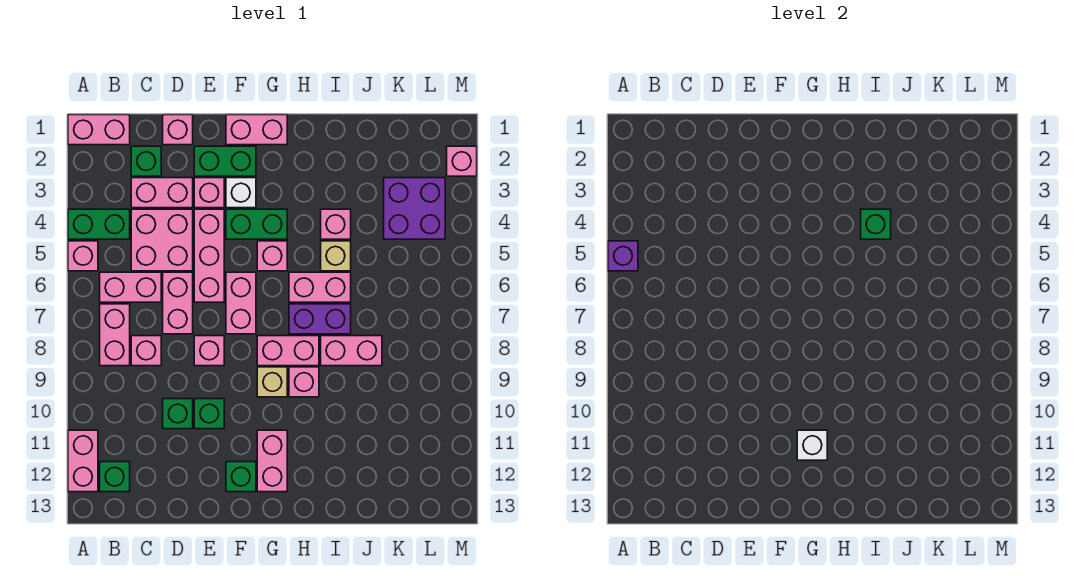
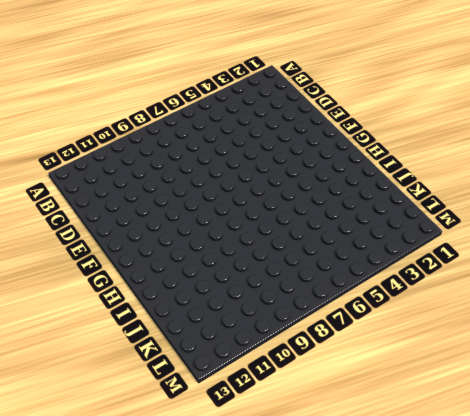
none -> pink brick A1:B1 level 1
none -> green brick A4:B4 level 1
none -> pink brick A5 level 1
none -> pink brick A11:A12 level 1

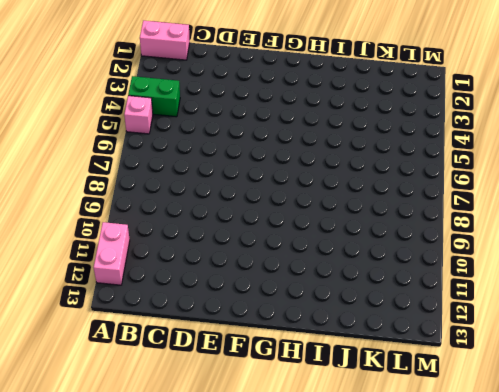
none -> pink brick B6:C6 level 1
none -> pink brick B7:B8 level 1
none -> green brick B12 level 1
none -> green brick C2 level 1

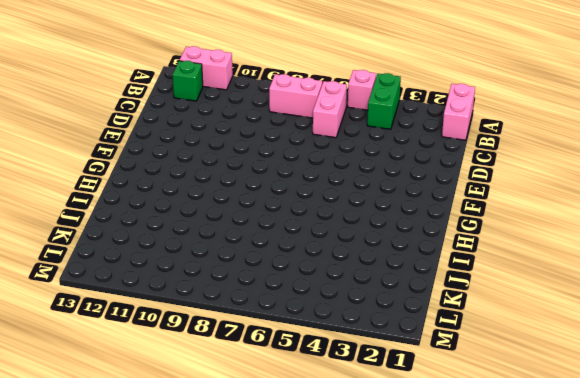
none -> green brick C2 level 1
none -> pink brick C3:D3 level 1
none -> pink brick C4:D5 level 1
none -> pink brick C8 level 1

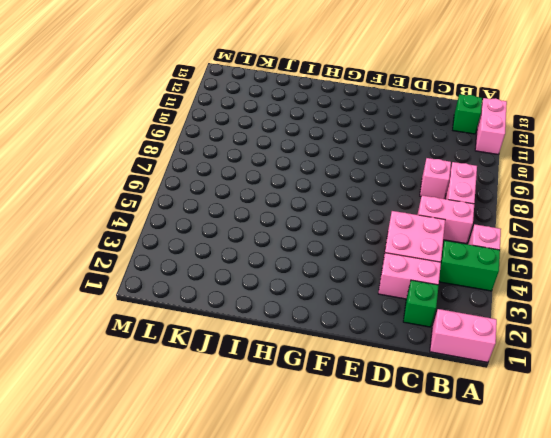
none -> pink brick D1 level 1
none -> pink brick D6:D7 level 1
none -> green brick D10 level 1
none -> green brick E2:F2 level 1

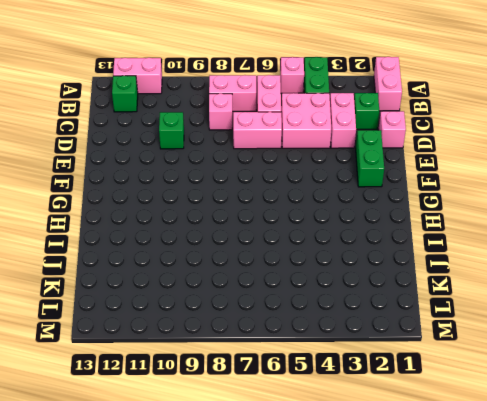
none -> pink brick E3 level 1
none -> pink brick E4:E6 level 1
none -> pink brick E8 level 1
none -> green brick E10 level 1

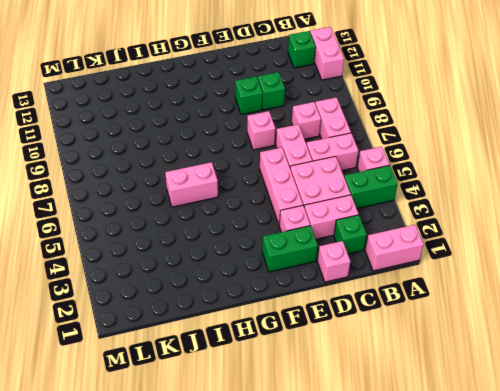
none -> pink brick F1:G1 level 1
none -> white brick F3 level 1
none -> green brick F4:G4 level 1
none -> pink brick F6:F7 level 1

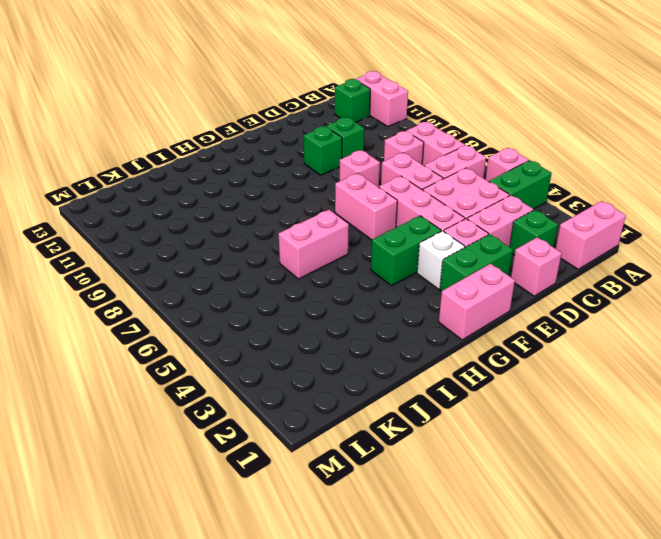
none -> green brick F12 level 1
none -> pink brick G5 level 1
none -> pink brick G8:H8 level 1
none -> tan brick G9 level 1

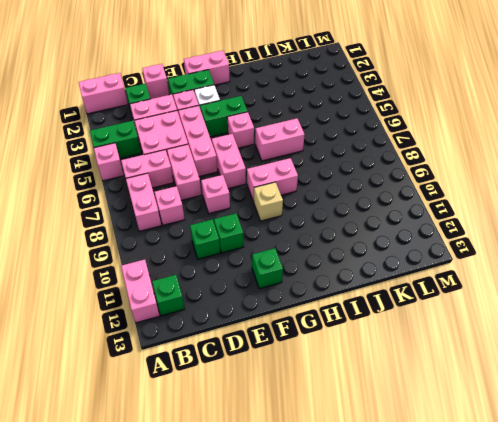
none -> pink brick G11:G12 level 1
none -> purple brick H7:I7 level 1
none -> pink brick H9 level 1
none -> pink brick I4 level 1

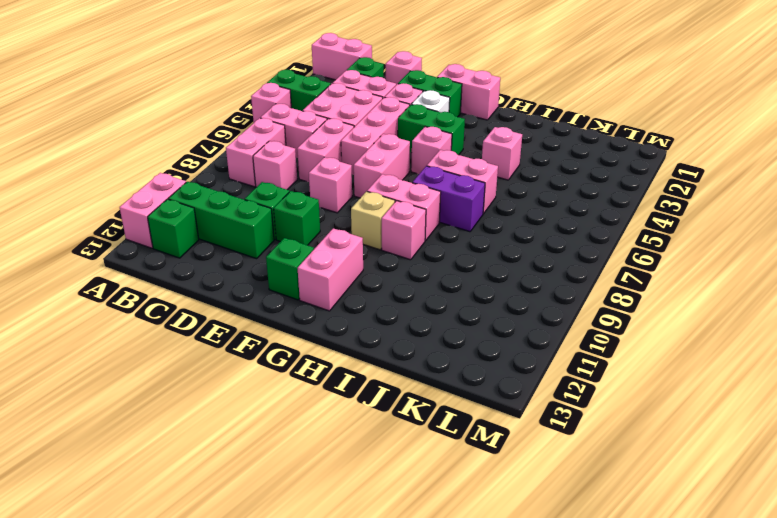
green brick B11:D11 level 1 -> none
none -> tan brick I5 level 1
none -> pink brick I8:J8 level 1
none -> purple brick K3:L4 level 1
none -> pink brick M2 level 1

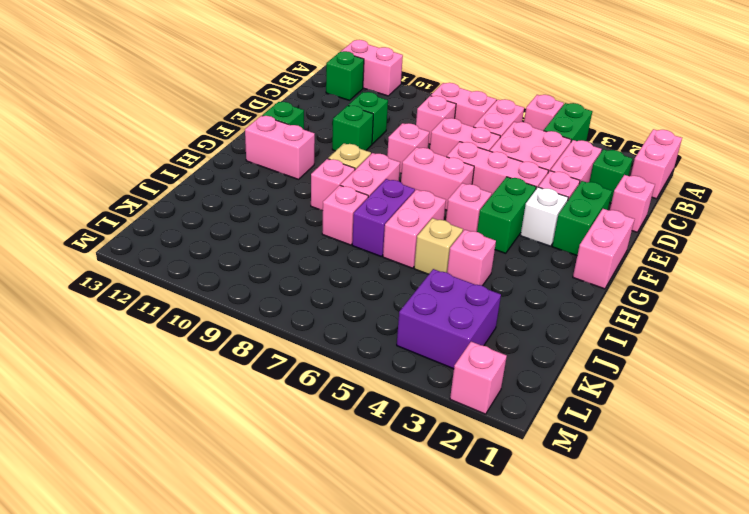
pink brick I8 level 1 -> pink brick I8:J8 level 1
none -> purple brick A5 level 2
none -> white brick G11 level 2
none -> green brick I4 level 2

